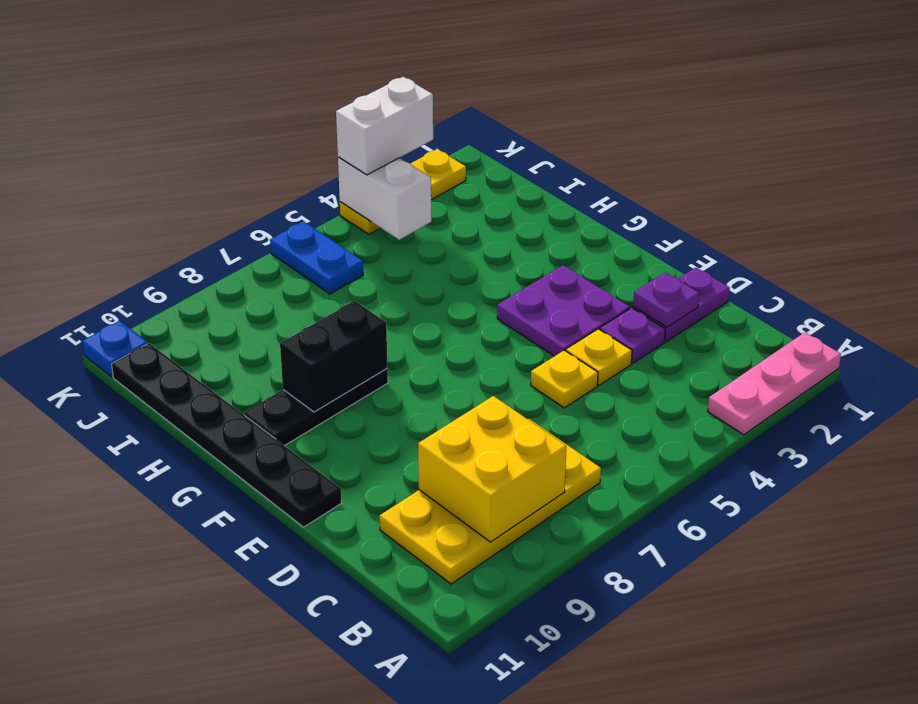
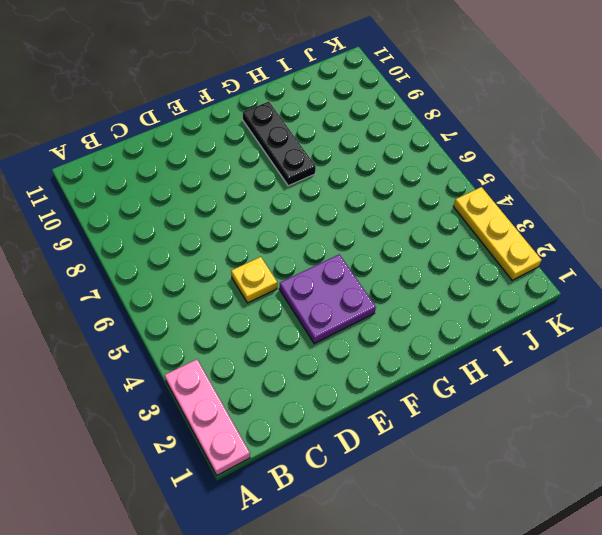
none -> yellow plate B7:C10 level 1
none -> purple plate D1:D2 level 1
none -> purple plate D3 level 1

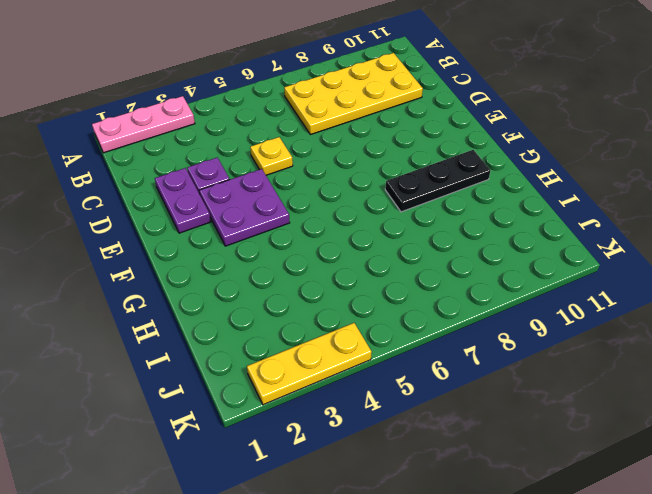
purple plate D2:E2 level 1 -> purple plate D1:D2 level 1
none -> yellow plate D4 level 1
none -> black plate E11:J11 level 1
none -> blue plate J6:K6 level 1

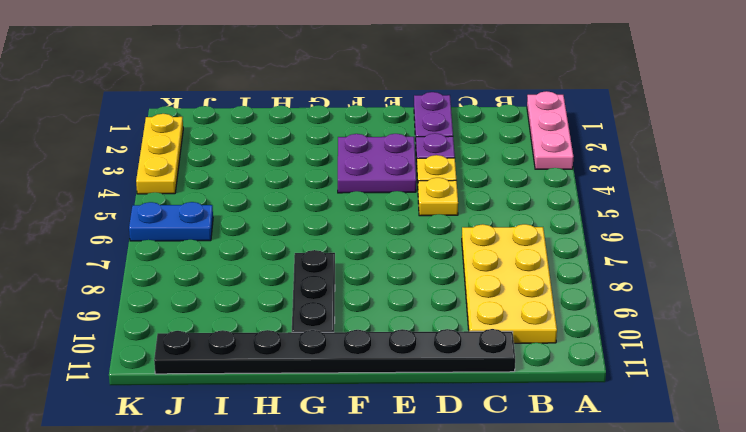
black plate C11:J11 level 1 -> black plate E11:J11 level 1
none -> blue plate K11 level 1
none -> yellow brick B8:C9 level 2
none -> purple plate D2 level 2

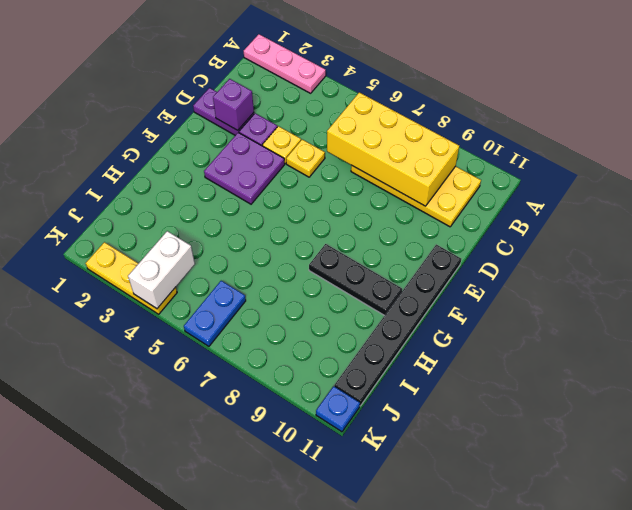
yellow brick B6:C9 level 2 -> yellow brick B8:C9 level 2
purple brick D2 level 2 -> purple plate D2 level 2
none -> black brick G8:G9 level 2
none -> white brick K3:K4 level 3

